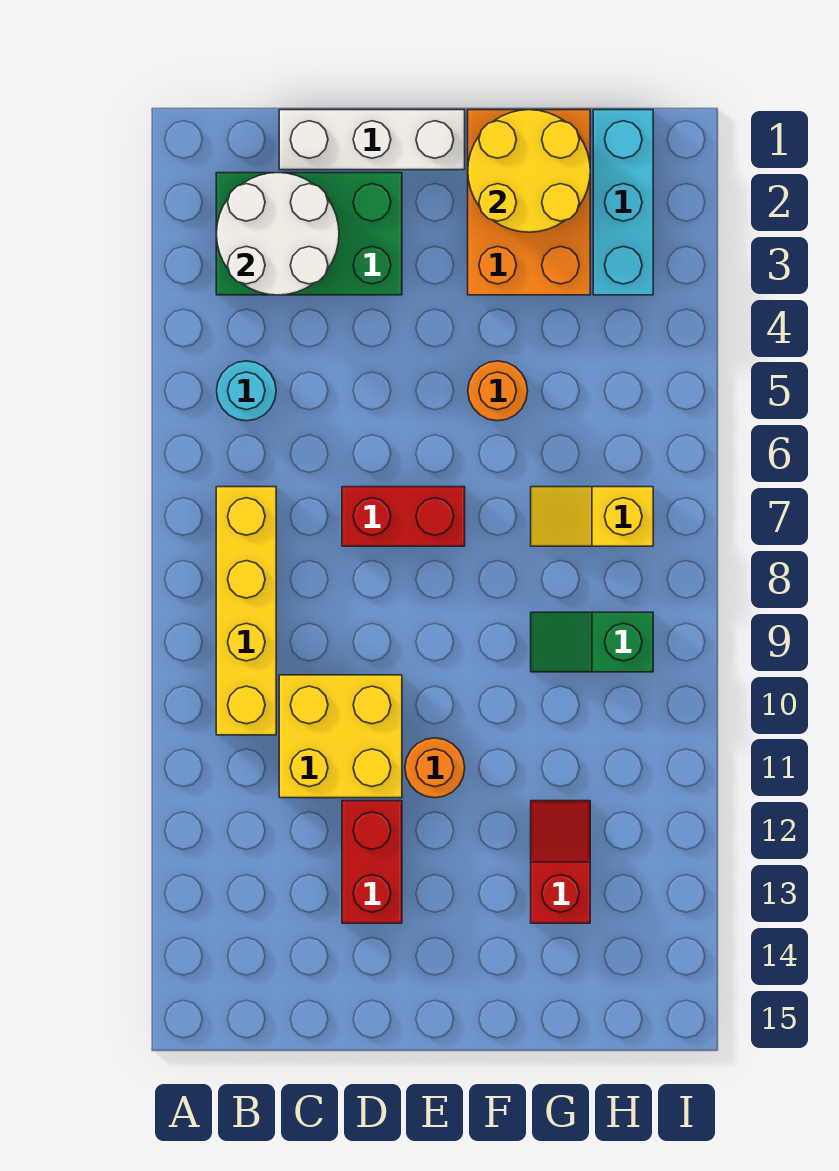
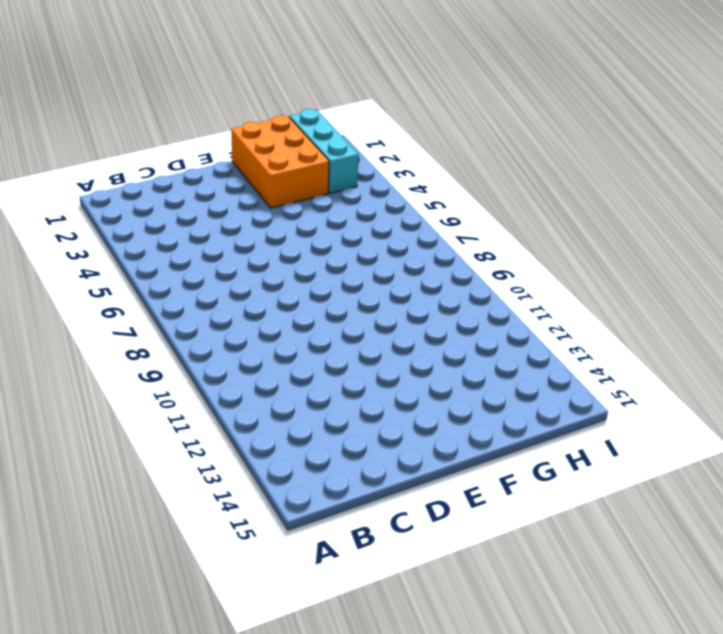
none -> green brick B2:D3 level 1
none -> cyan round brick B5 level 1
none -> yellow brick B7:B10 level 1

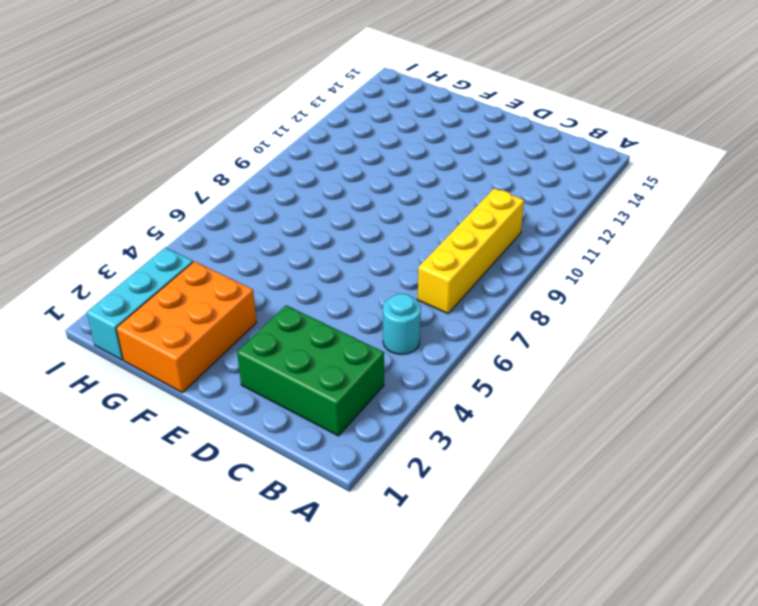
none -> white brick C1:E1 level 1
none -> yellow brick C10:D11 level 1
none -> red brick D7:E7 level 1

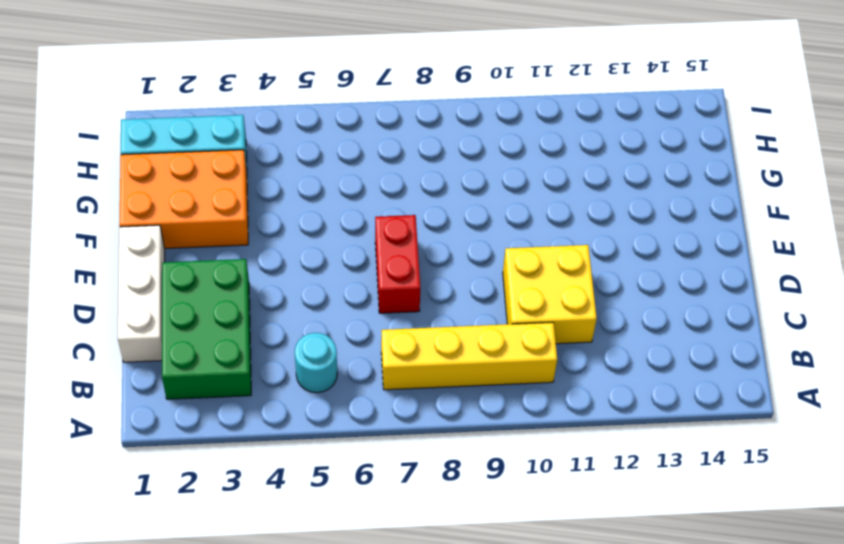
none -> red brick D12:D13 level 1
none -> orange round brick E11 level 1
none -> orange round brick F5 level 1

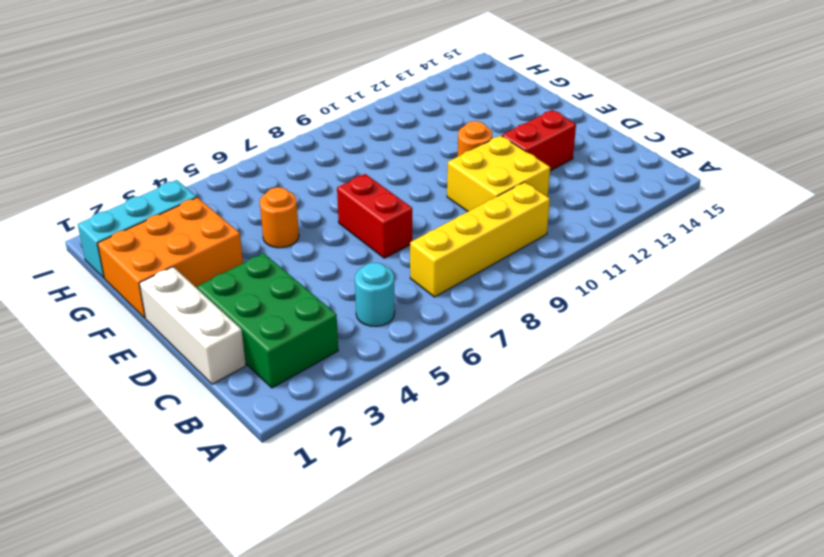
none -> yellow slope G7:H7 level 1 top H
none -> green slope G9:H9 level 1 top H
none -> red slope G12:G13 level 1 top 13

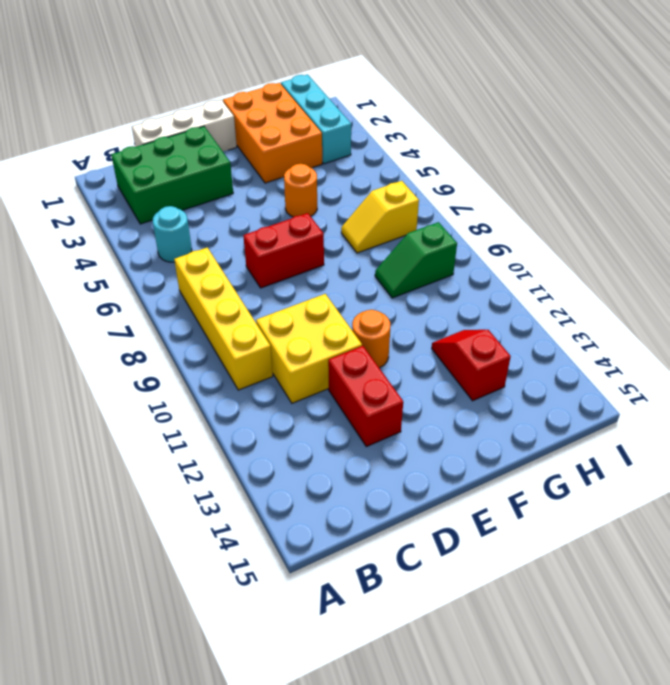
none -> white round brick B2:C3 level 2
none -> yellow round brick F1:G2 level 2

